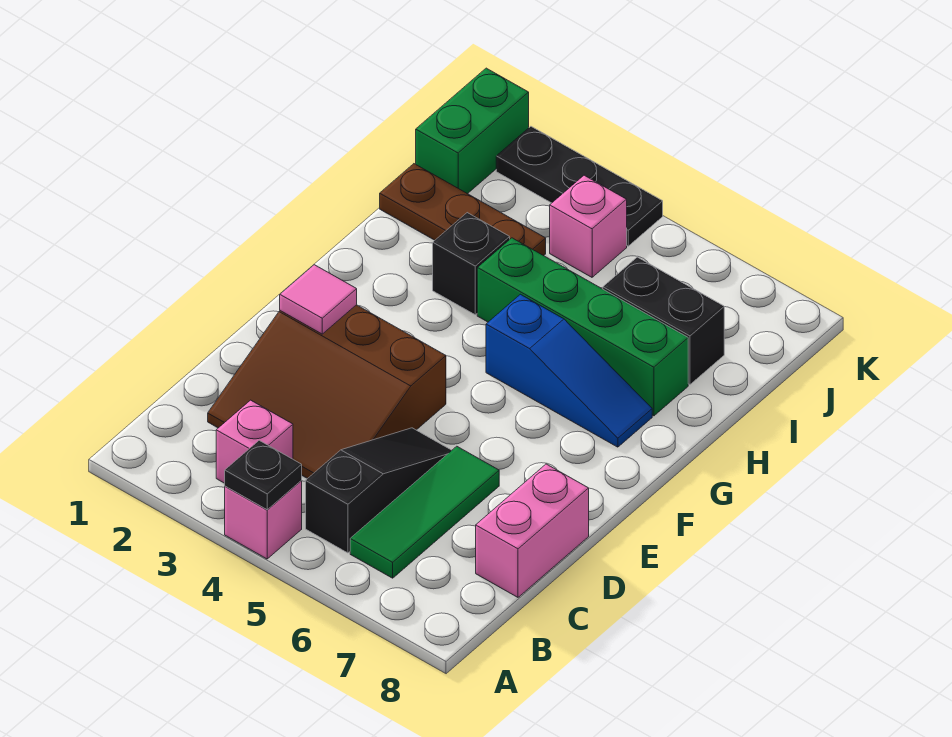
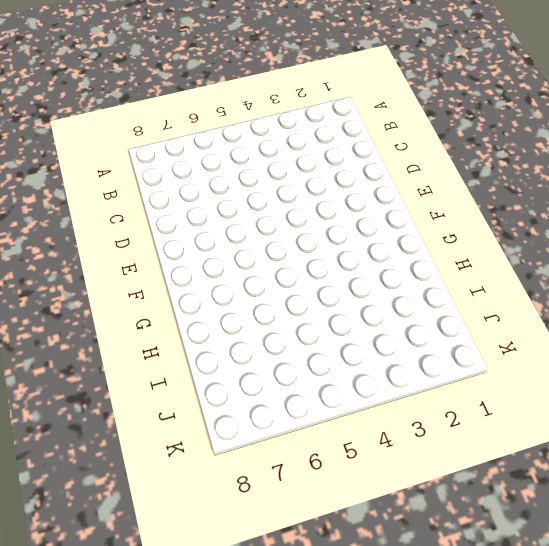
none -> pink brick A4 level 1
none -> pink brick B3 level 1
none -> black slope B5:D5 level 1 top B

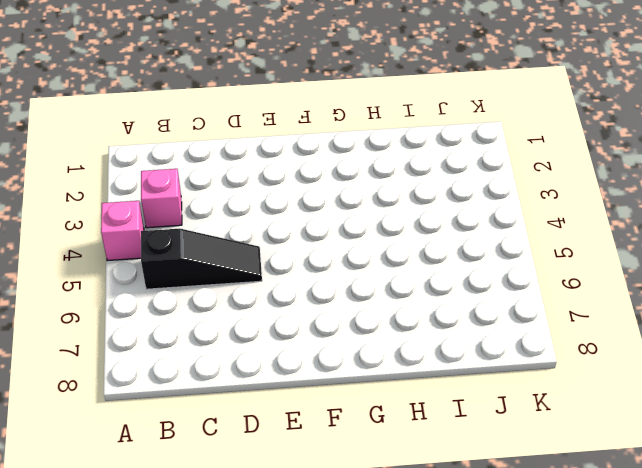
none -> green tile B6:D6 level 1
none -> brown slope C2:E4 level 1 top E
none -> pink brick C8:D8 level 1

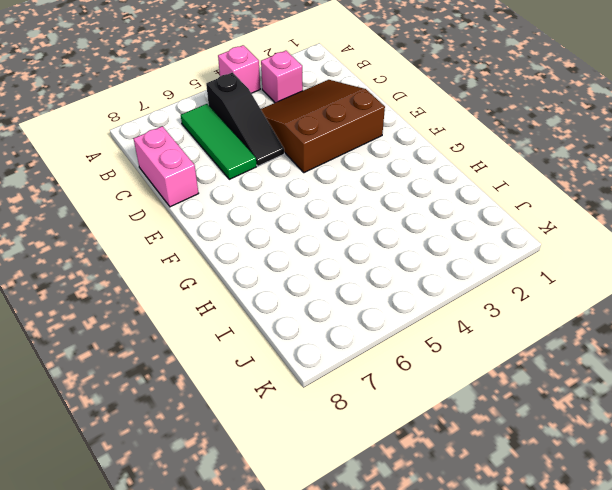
none -> blue slope G5:G7 level 1 top 5
none -> black brick H3 level 1
none -> green brick H4:H7 level 1

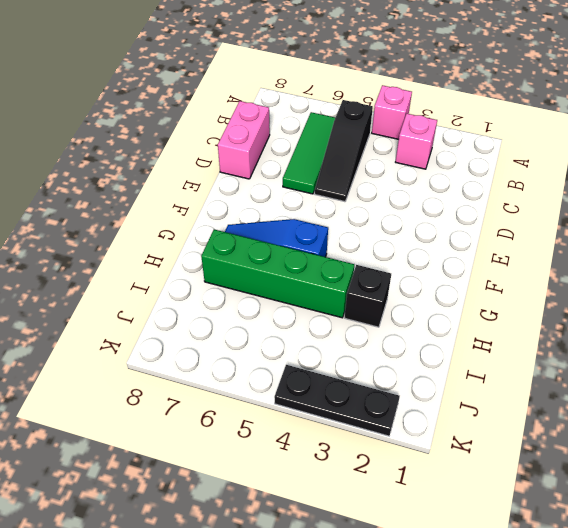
none -> brown slope C2:E4 level 1 top E
none -> brown plate I1:I3 level 1
none -> black brick I6:I7 level 1

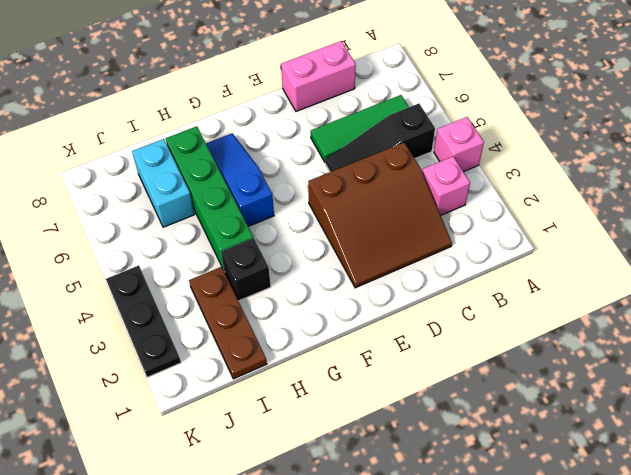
brown slope C2:E4 level 1 top 4 -> brown slope C2:E4 level 1 top E
cyan brick I6:I7 level 1 -> black brick I6:I7 level 1
none -> green brick J1:K1 level 1
none -> pink brick J4 level 1
none -> black plate A4 level 2

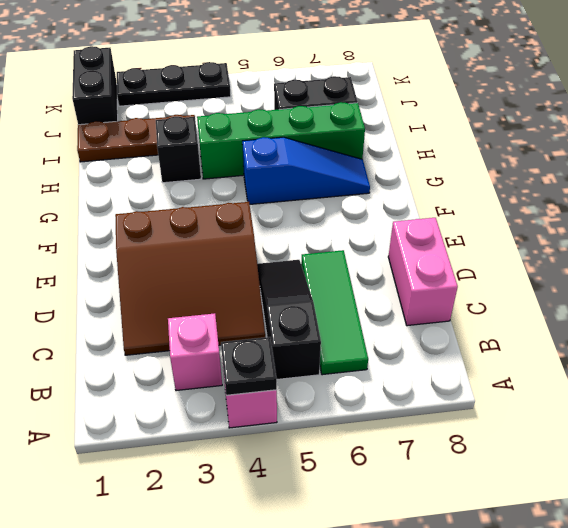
black brick J1:K1 level 1 -> green brick J1:K1 level 1
none -> pink brick J4 level 1
none -> pink tile E2 level 2

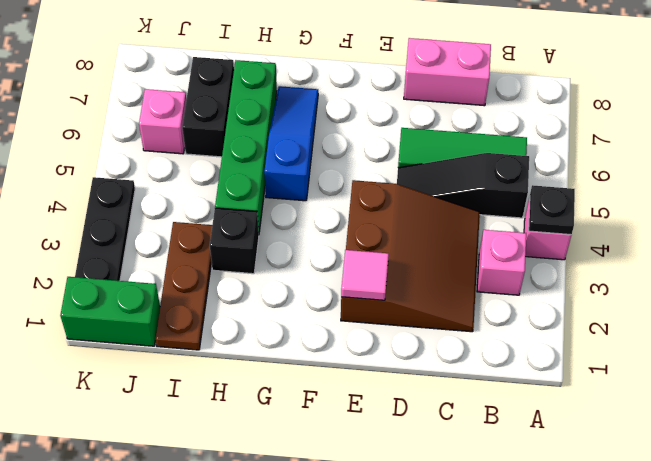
pink brick J6 level 1 -> pink brick J4 level 1

